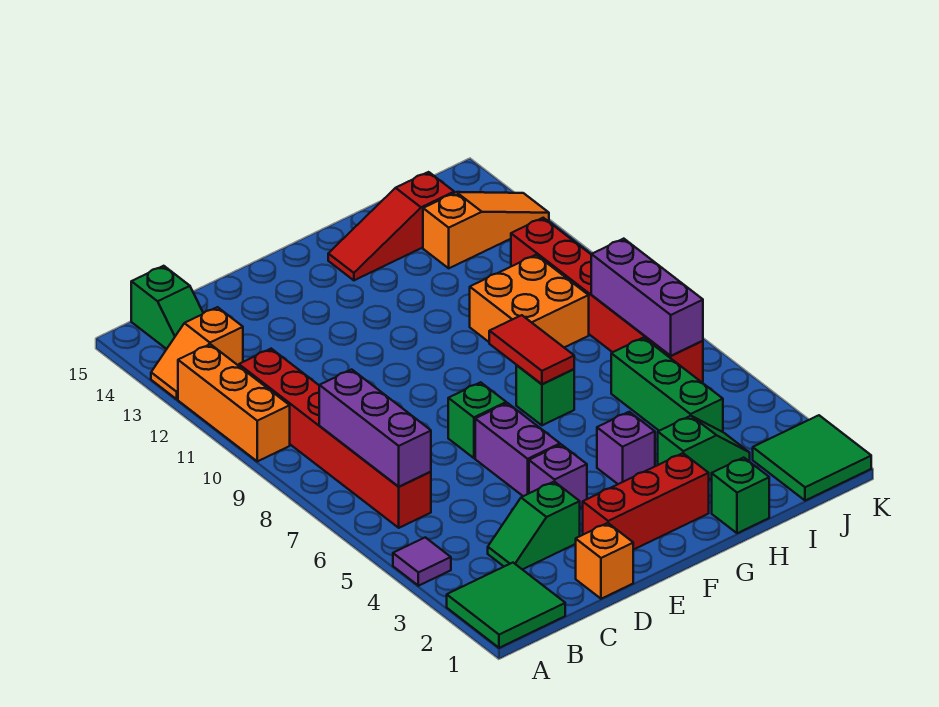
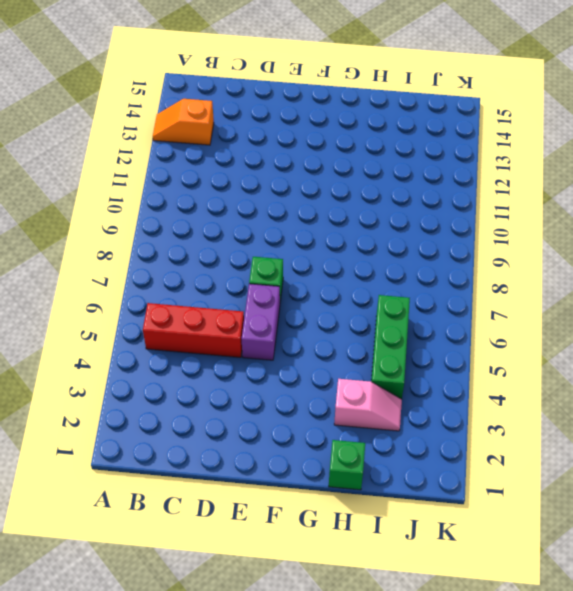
red brick B5:D5 level 1 -> red brick E2:G2 level 1
pink slope H3:I3 level 1 top H -> green slope H3:I3 level 1 top H
none -> green tile A1:B2 level 1
none -> purple tile A4 level 1
none -> orange brick A10:A12 level 1

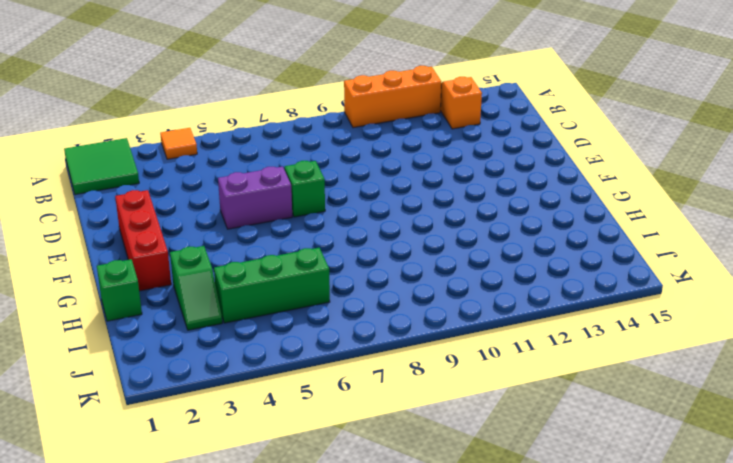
orange tile A4 level 1 -> purple tile A4 level 1
none -> red brick B6:B11 level 1
none -> green slope B14:B15 level 1 top 15
none -> green slope C3:D3 level 1 top D

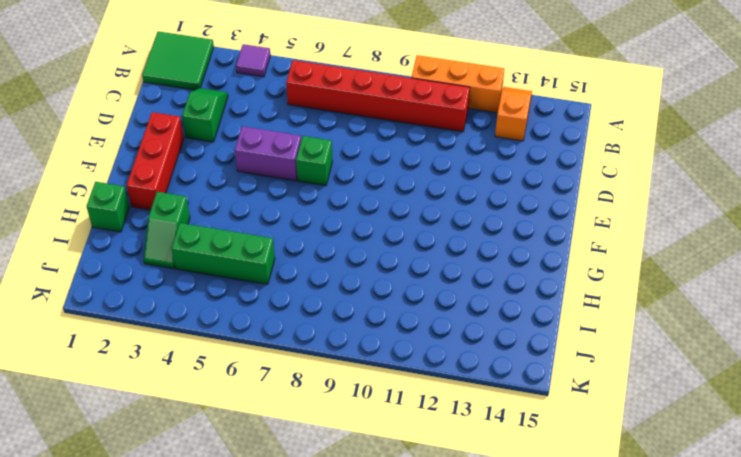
none -> green slope B14:B15 level 1 top 15
none -> orange brick D1 level 1
none -> purple brick E4 level 1

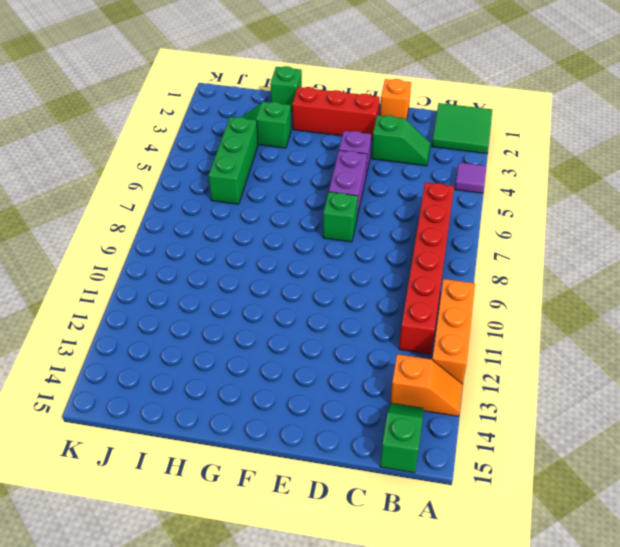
none -> purple brick G4 level 1
none -> green brick G7 level 1
none -> red slope G14:I14 level 1 top I

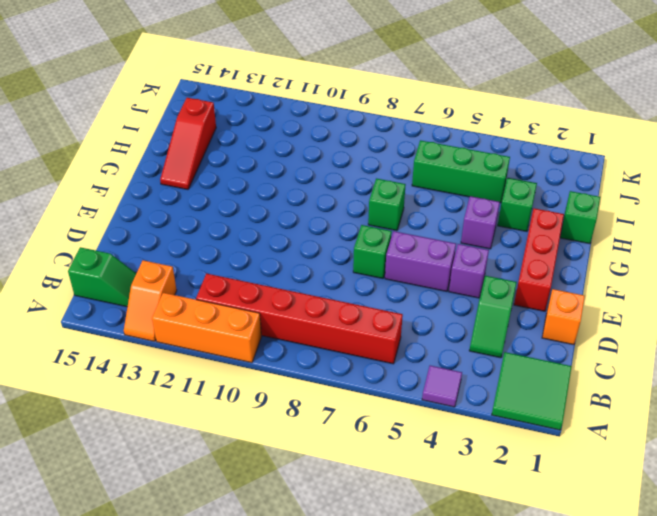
none -> orange brick H9:I10 level 1
none -> orange slope I13:K13 level 1 top I
none -> green tile J1:K2 level 1

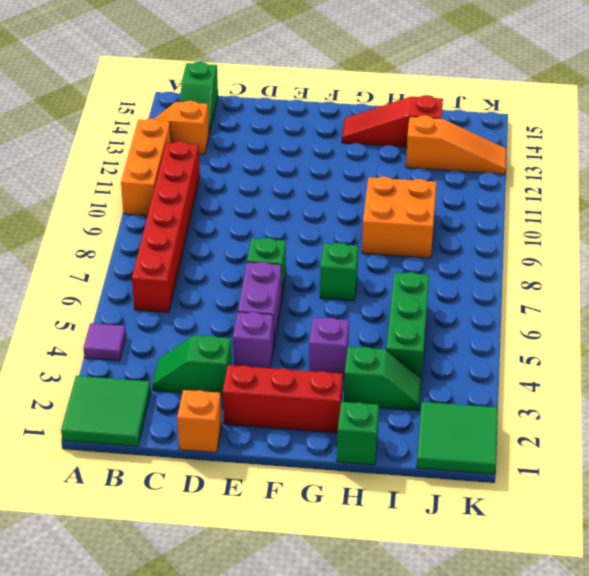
none -> red brick J6:J11 level 1
none -> purple brick B6:B8 level 2
none -> red tile G7:G8 level 2

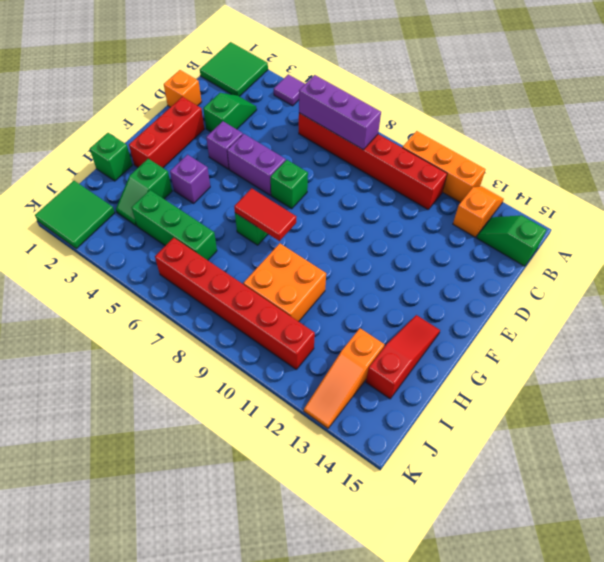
none -> purple brick J6:J8 level 2

